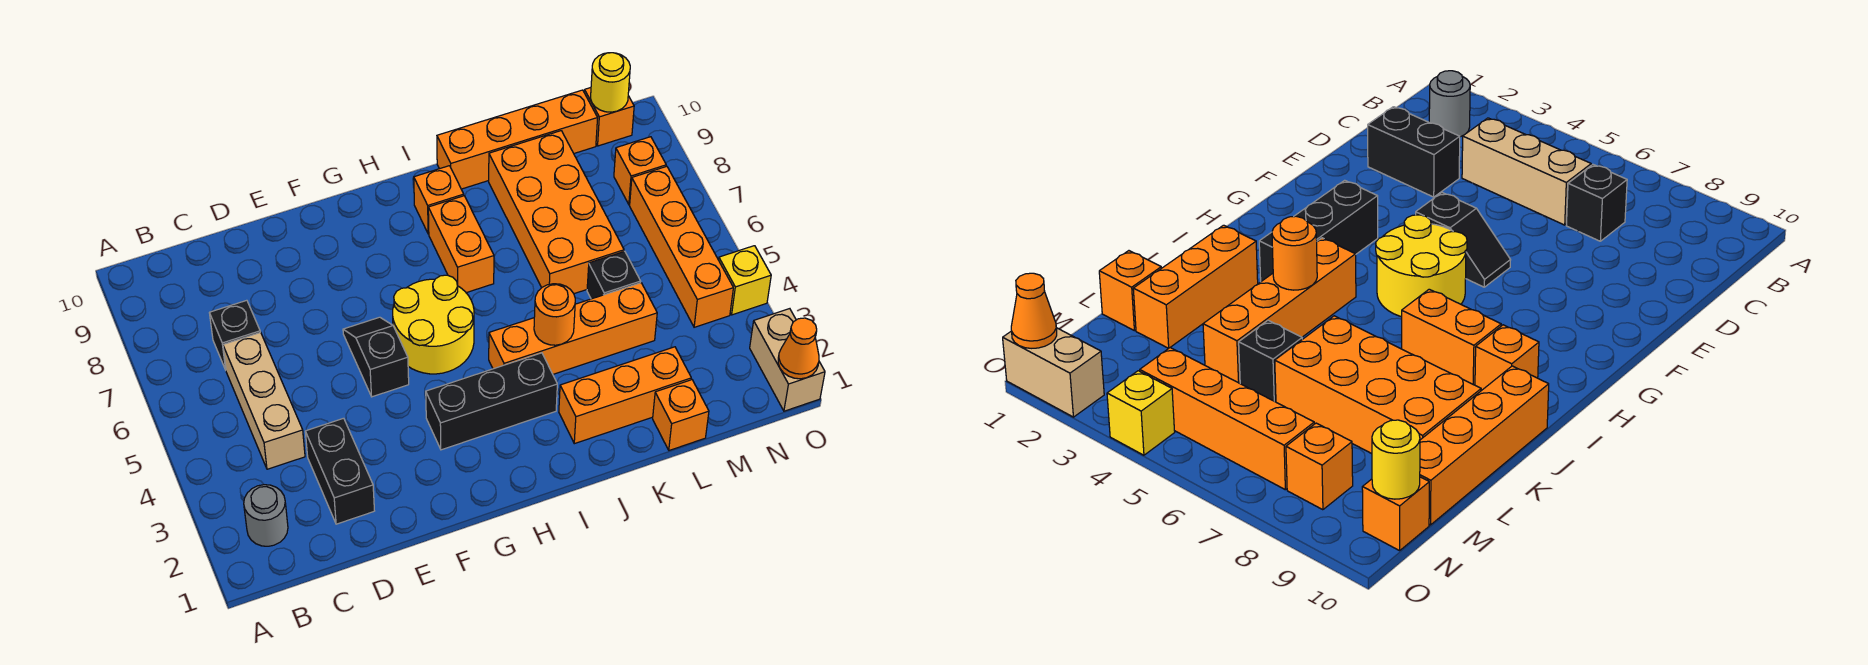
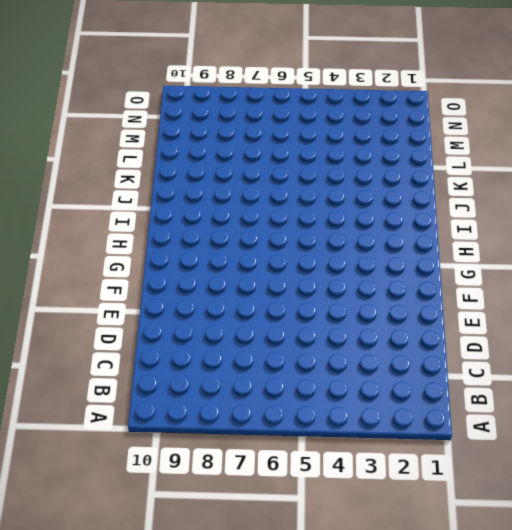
none -> grey round brick B2 level 1
none -> tan brick C4:C6 level 1
none -> black brick C7 level 1

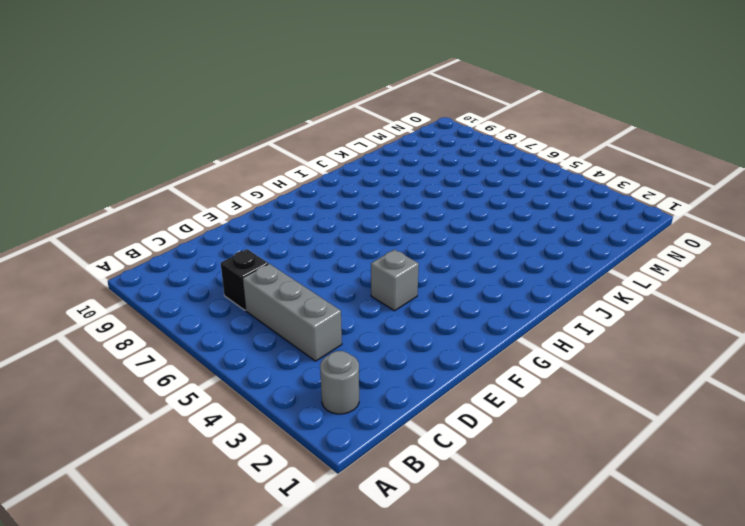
grey brick C4:C6 level 1 -> tan brick C4:C6 level 1
grey brick F4 level 1 -> none
none -> black brick D2:D3 level 1
none -> black slope F5:F6 level 1 top 5
none -> black brick G3:I3 level 1

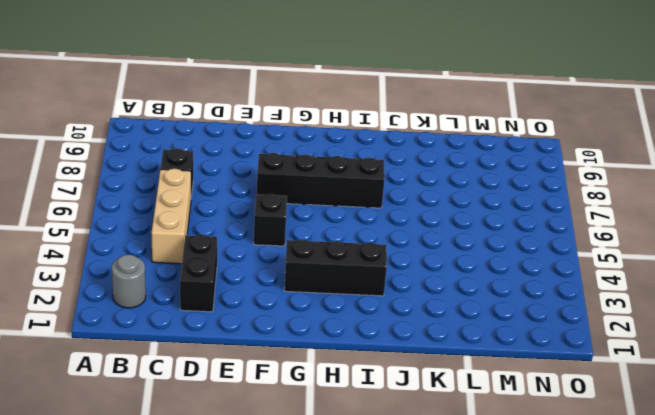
black brick F7:I7 level 1 -> orange brick I7:I8 level 1
none -> yellow round brick G5:H6 level 1
none -> orange brick I4:L4 level 1
none -> orange brick I9 level 1

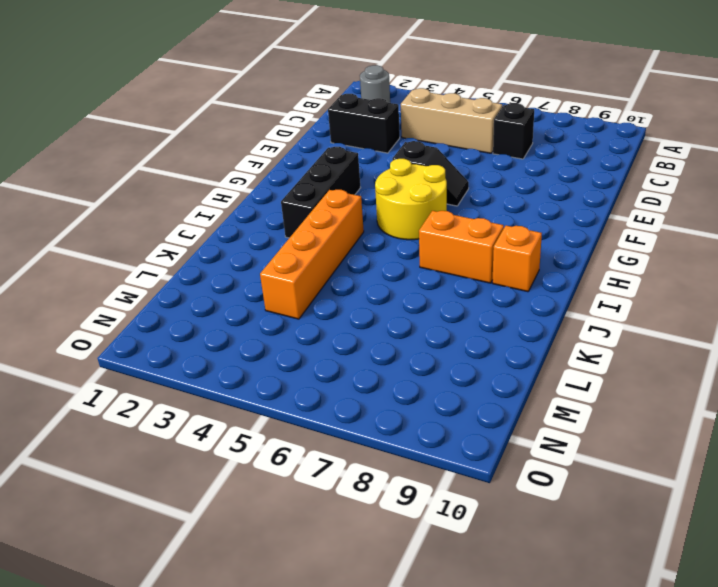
none -> orange brick J2:L2 level 1
none -> orange brick J10:M10 level 1
none -> orange brick K6:L9 level 1

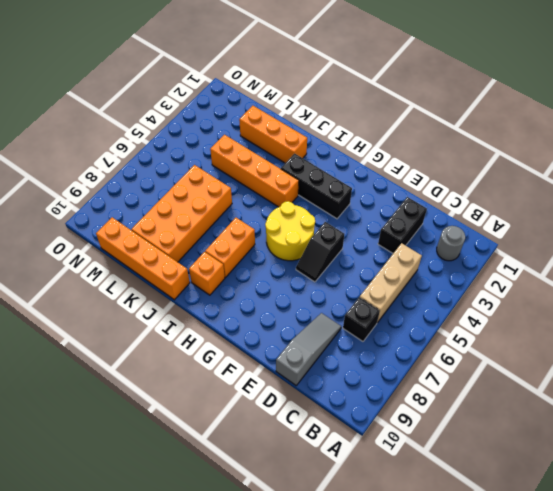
grey slope D8:D10 level 1 top 10 -> none
none -> orange brick L1 level 1
none -> black brick L5 level 1
none -> orange brick N4:N7 level 1

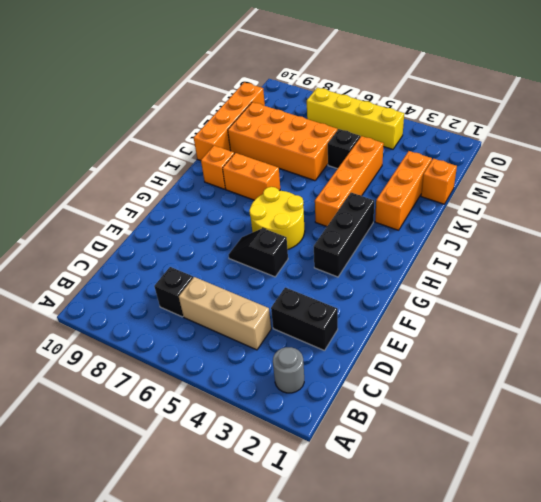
yellow brick N4:N7 level 1 -> orange brick N4:N7 level 1
none -> orange brick N8 level 1
none -> orange brick N10 level 1
none -> tan brick O1:O2 level 1

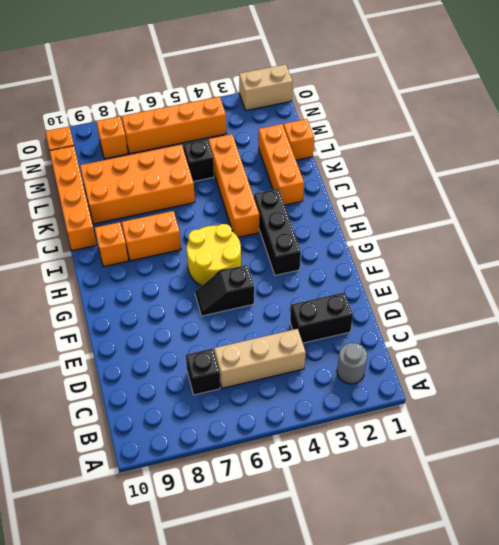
none -> yellow brick O4 level 1
none -> orange round brick J4 level 2
none -> yellow round brick N10 level 2

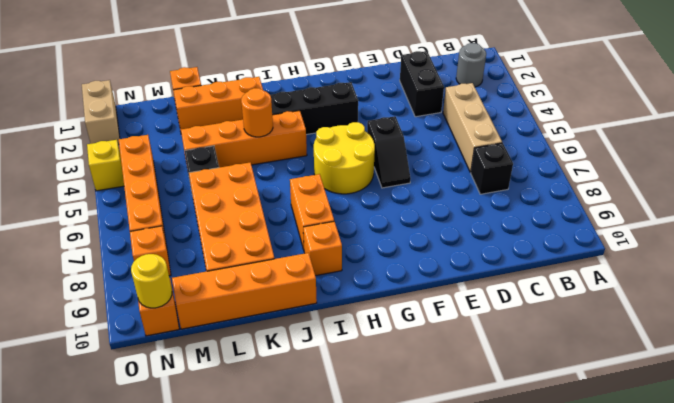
none -> orange cone O1 level 2

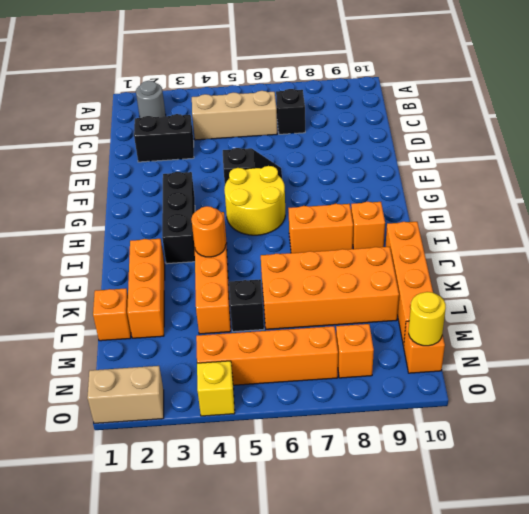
none -> orange cone O1 level 2

